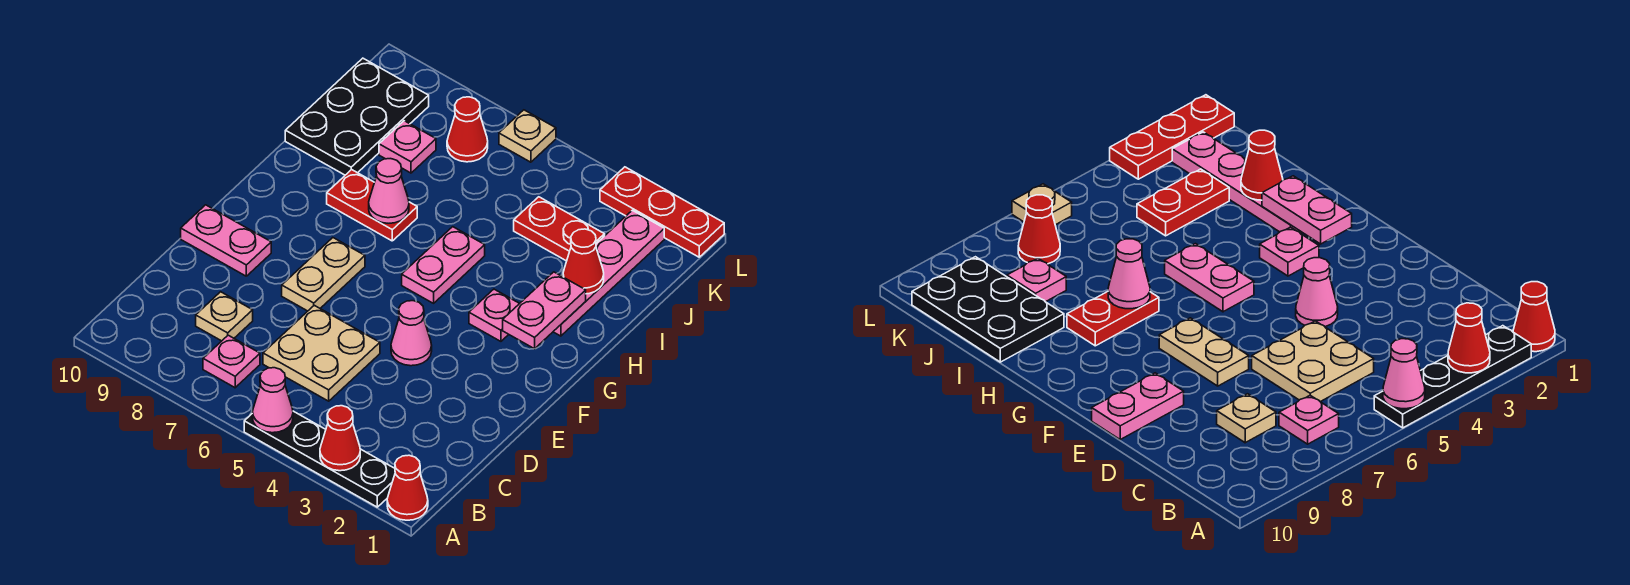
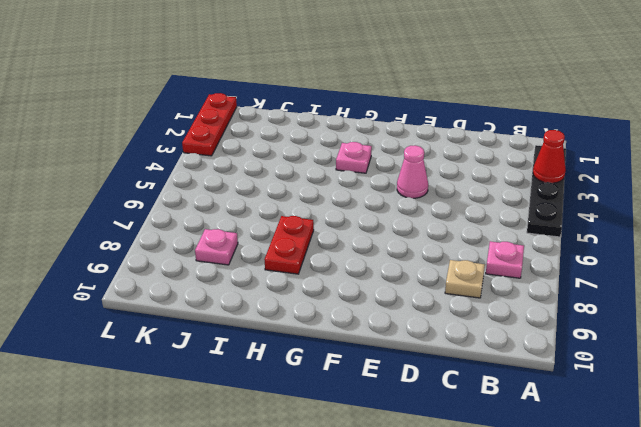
none -> red cone A1 level 1
none -> tan plate C5:D6 level 1
none -> tan plate E7:F7 level 1

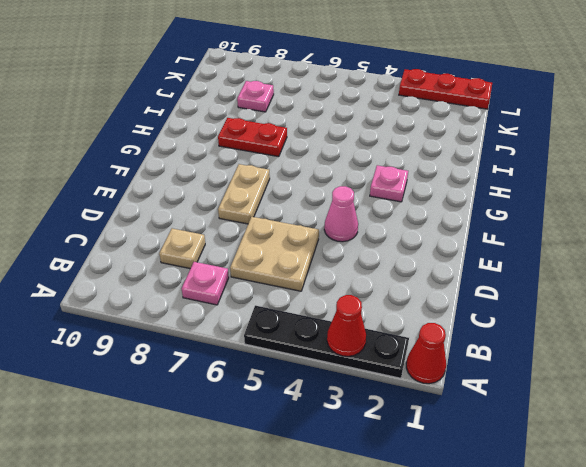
none -> pink plate E9:E10 level 1
none -> pink plate G5:H5 level 1
none -> pink plate H2:K2 level 1

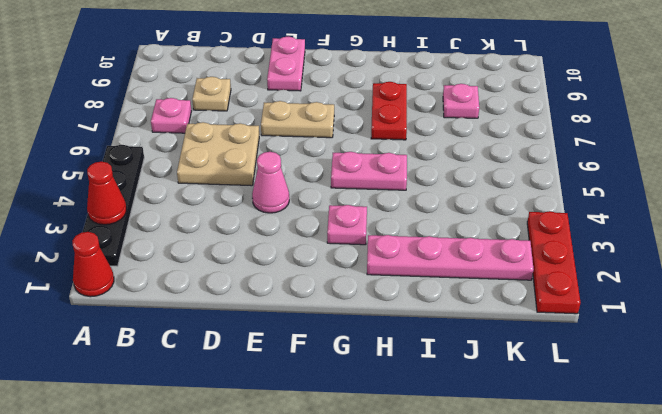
none -> black plate I9:K10 level 1
none -> red plate J3:J4 level 1
none -> red cone K7 level 1

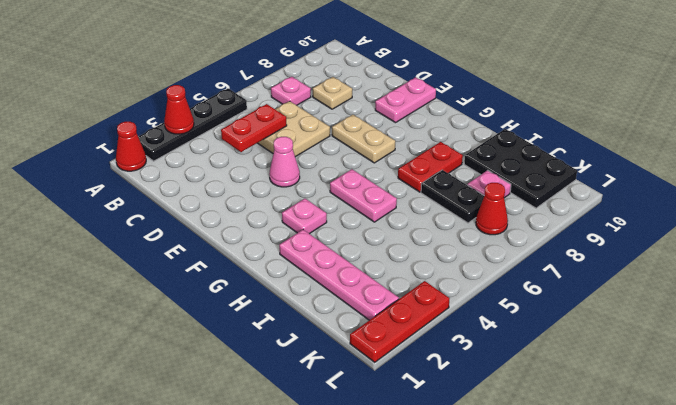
red plate C4:C5 level 2 -> red plate J3:J4 level 1
black plate I7:J7 level 1 -> none
none -> tan plate L6 level 1
none -> pink cone A5 level 2
none -> pink plate G2:H2 level 2

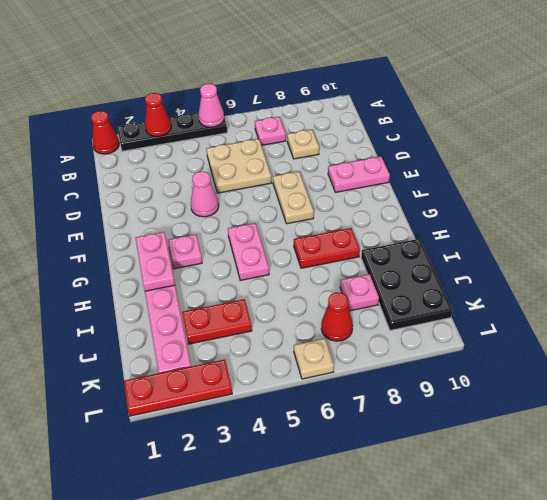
none -> pink cone H7 level 2
none -> red cone I2 level 2

